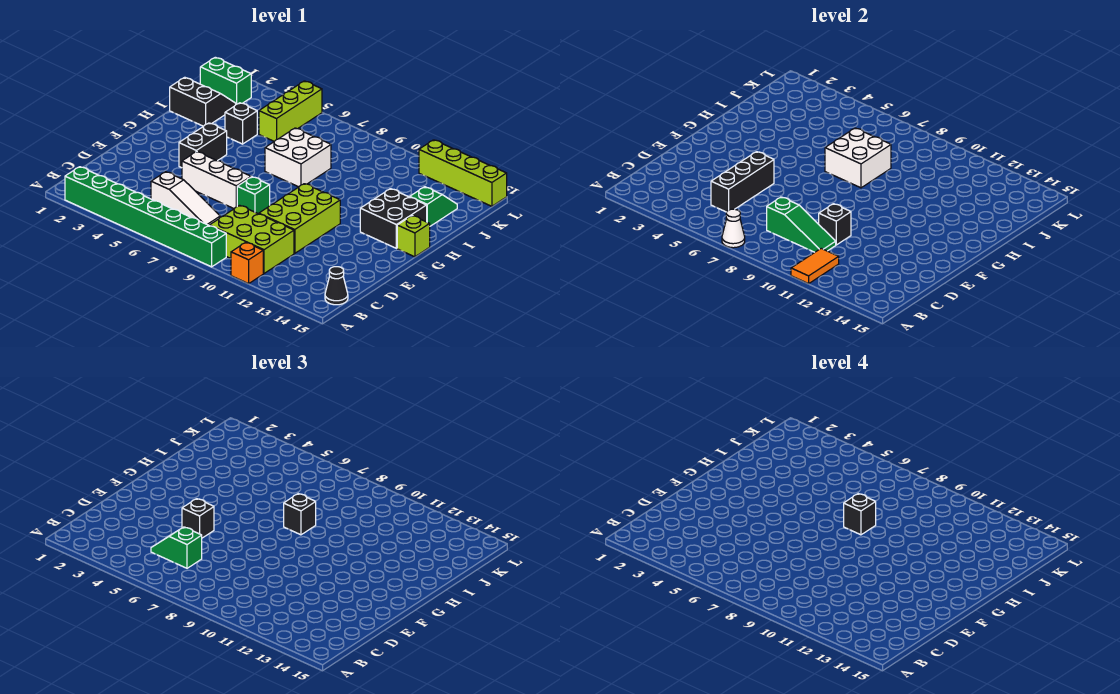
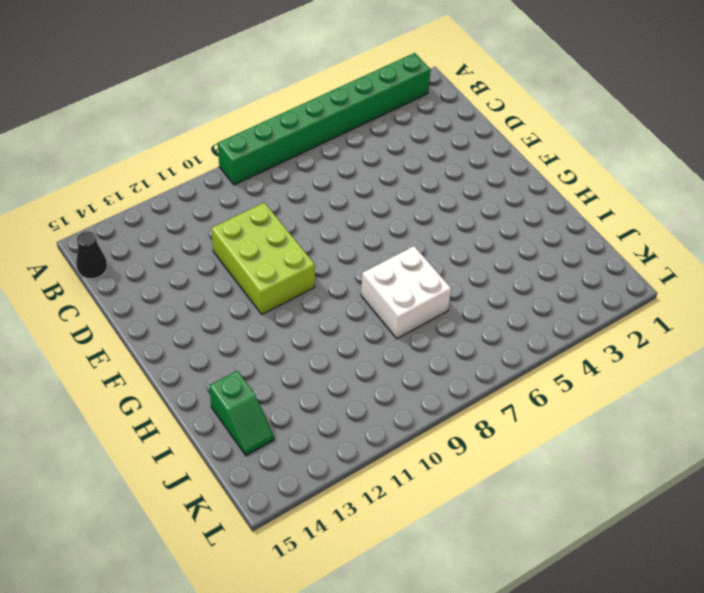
none -> orange brick A11 level 1
none -> lime brick B9:C11 level 1
none -> white slope C5:C7 level 1 top 5

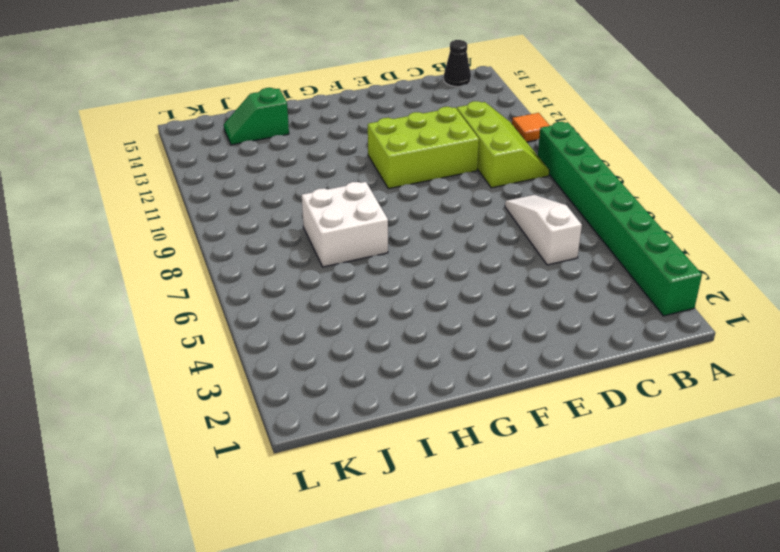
orange tile A11 level 1 -> orange brick A11 level 1
lime slope B9:C11 level 1 top C -> lime brick B9:C11 level 1
none -> white brick E5:E7 level 1
none -> green brick E8 level 1
none -> black brick F4:G4 level 1

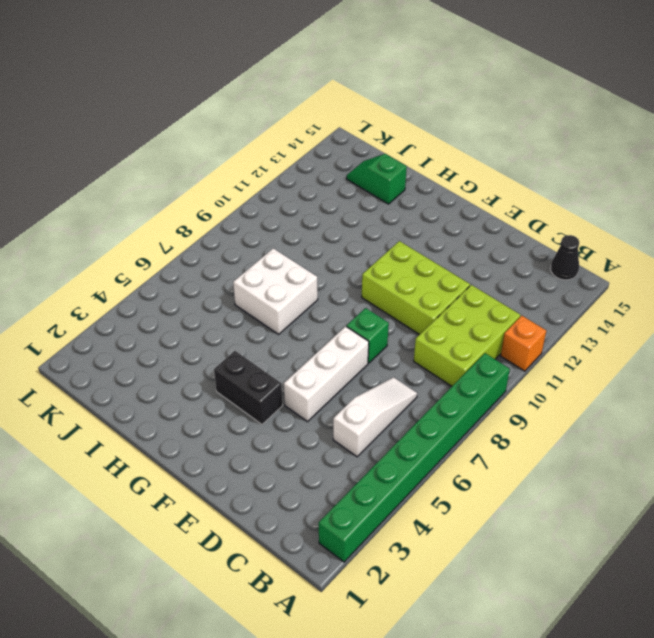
none -> black brick G13:H14 level 1
none -> lime brick G15 level 1
none -> black slope I1:J2 level 1 top I

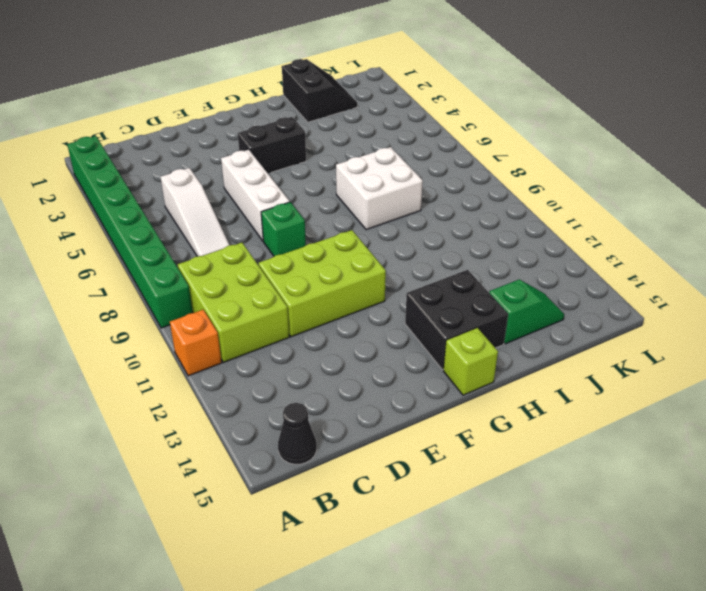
none -> black brick I4 level 1
none -> lime brick J5:L5 level 1
none -> green brick K1:K2 level 1

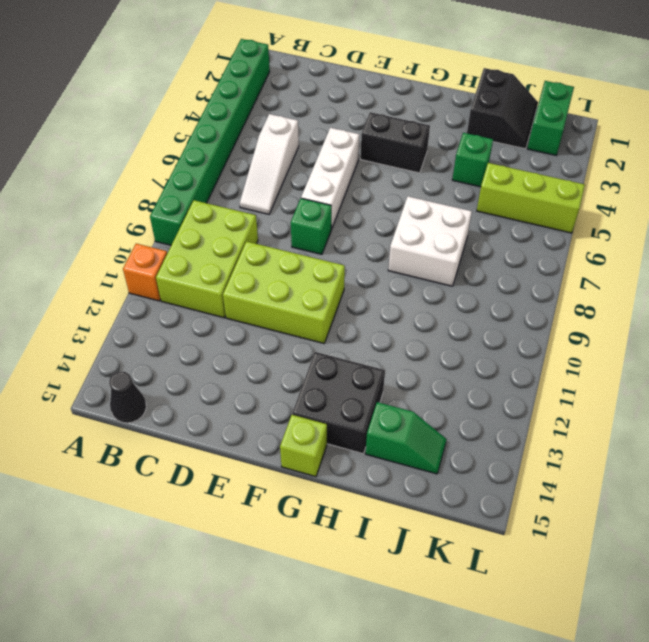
green brick I4 level 1 -> black brick I4 level 1
none -> lime brick L12:L15 level 1
none -> white cone A7 level 2
none -> orange tile A11:B11 level 2

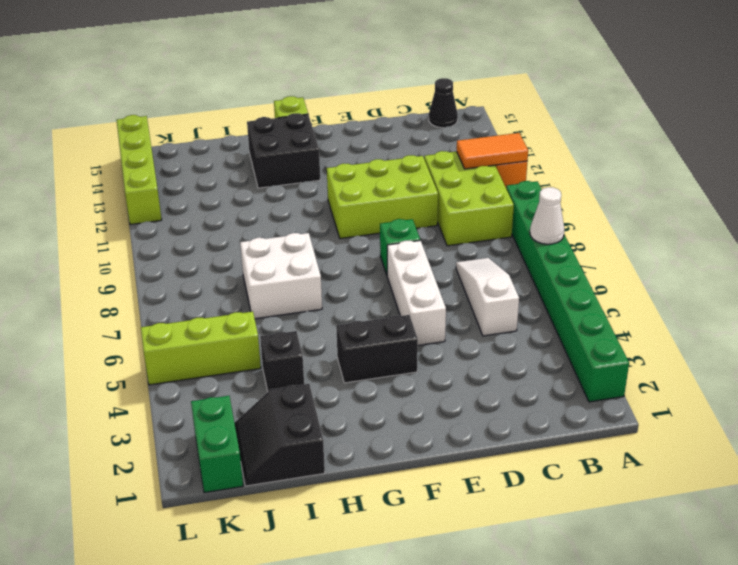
none -> green slope I14:J14 level 1 top I
none -> black brick C5:E5 level 2
none -> green slope C8:C10 level 2 top 8

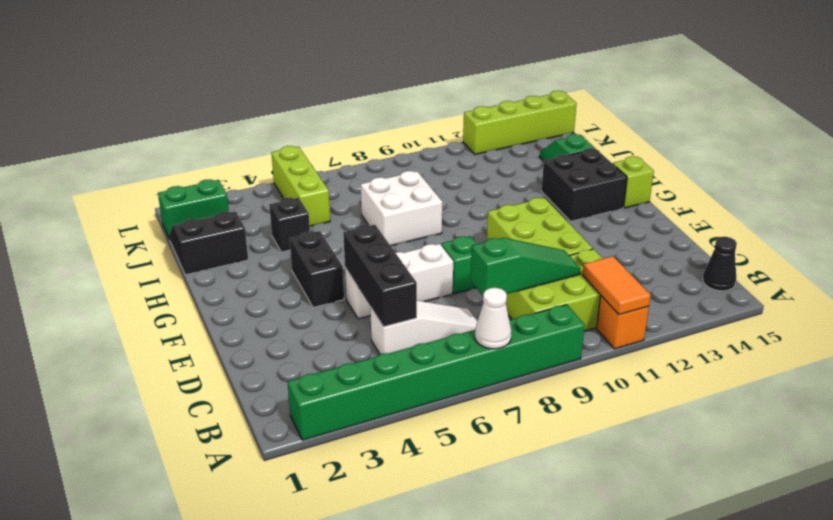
none -> black brick D10 level 2
none -> white brick H7:I8 level 2
none -> green slope C5:C6 level 3 top 6

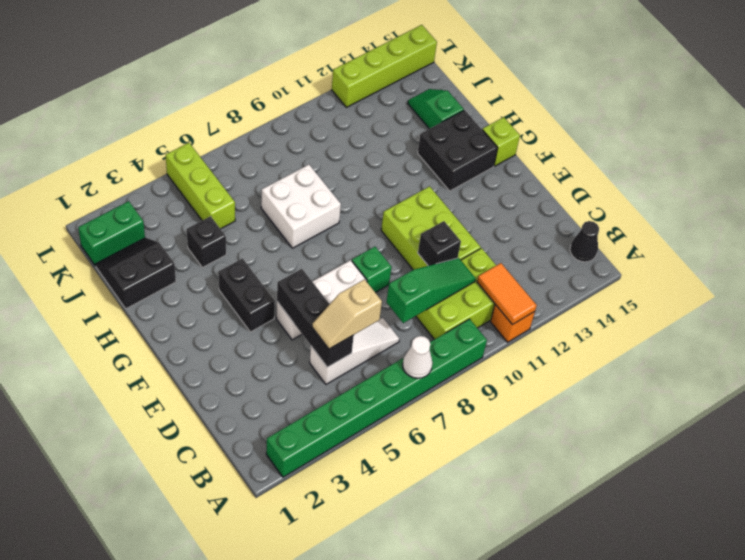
tan slope C5:C6 level 3 top 6 -> green slope C5:C6 level 3 top 6
none -> white brick H7:I8 level 2
none -> black brick E5 level 3
none -> black brick H8 level 3

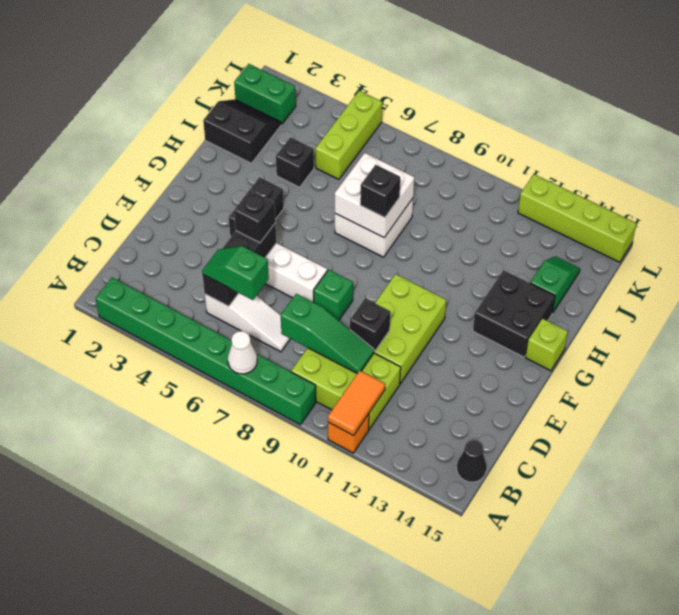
none -> black brick H8 level 4

